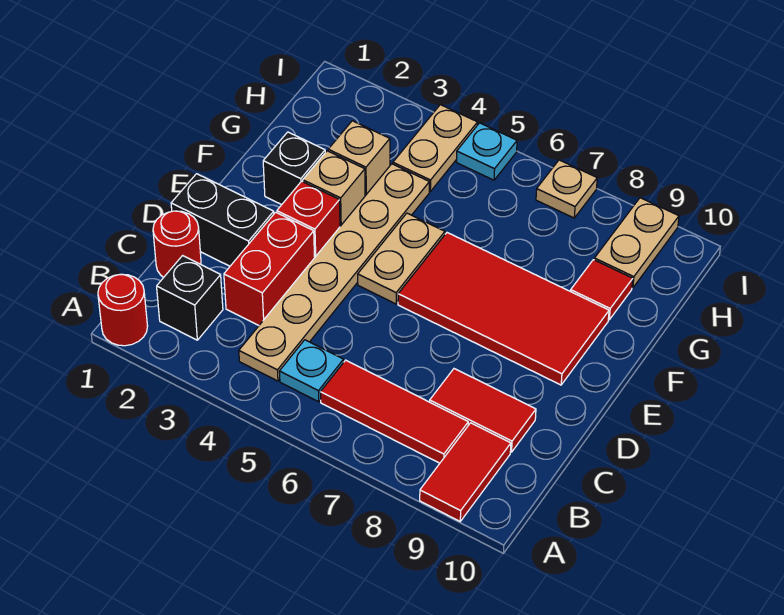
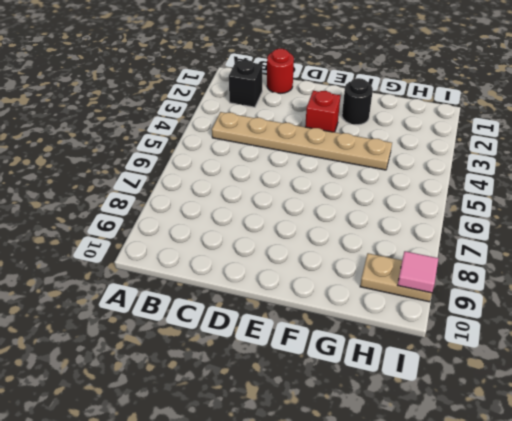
black round brick F2 level 1 -> black brick F2 level 1
pink tile I9 level 2 -> none
none -> red round brick A1 level 1
none -> red tile A9:B9 level 1
none -> cyan plate B5 level 1

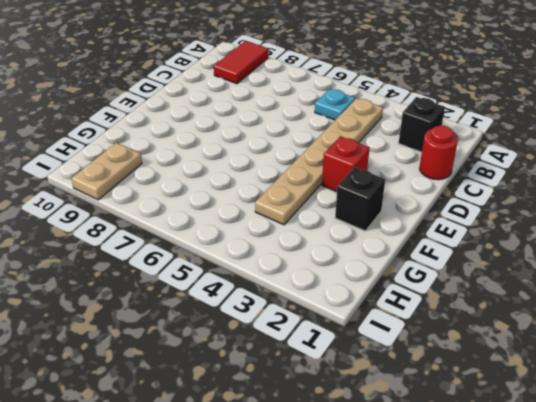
none -> red round brick A1 level 1
none -> red tile B6:B8 level 1
none -> red brick C3:D3 level 1

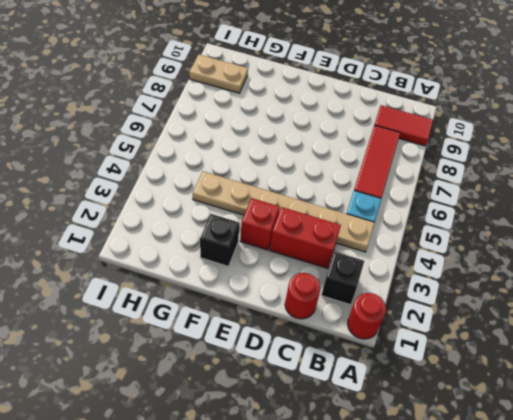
none -> red tile C8:C9 level 1
none -> black brick D1:D2 level 1
none -> tan plate E5:F5 level 1

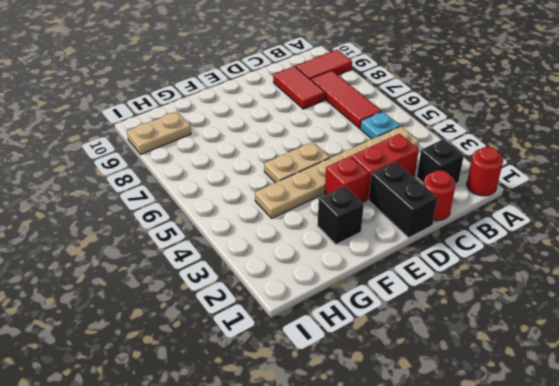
none -> red tile E6:F9 level 1
none -> tan brick F3 level 1
none -> tan brick G3 level 1

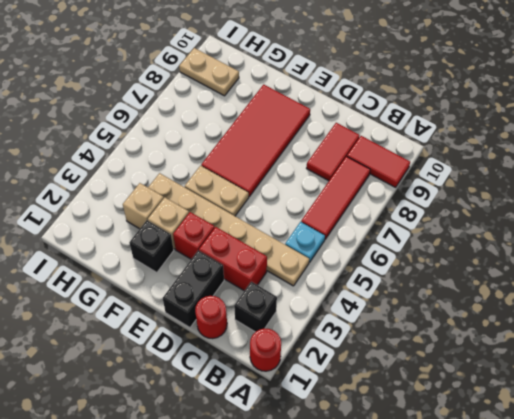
none -> red tile G9 level 1
none -> tan plate H4:I4 level 1
none -> cyan plate I5 level 1

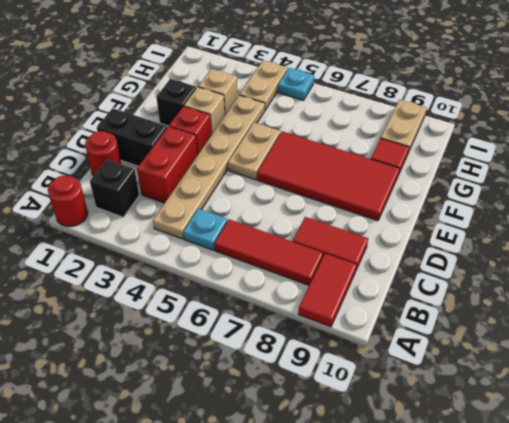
none -> tan plate I7 level 1

